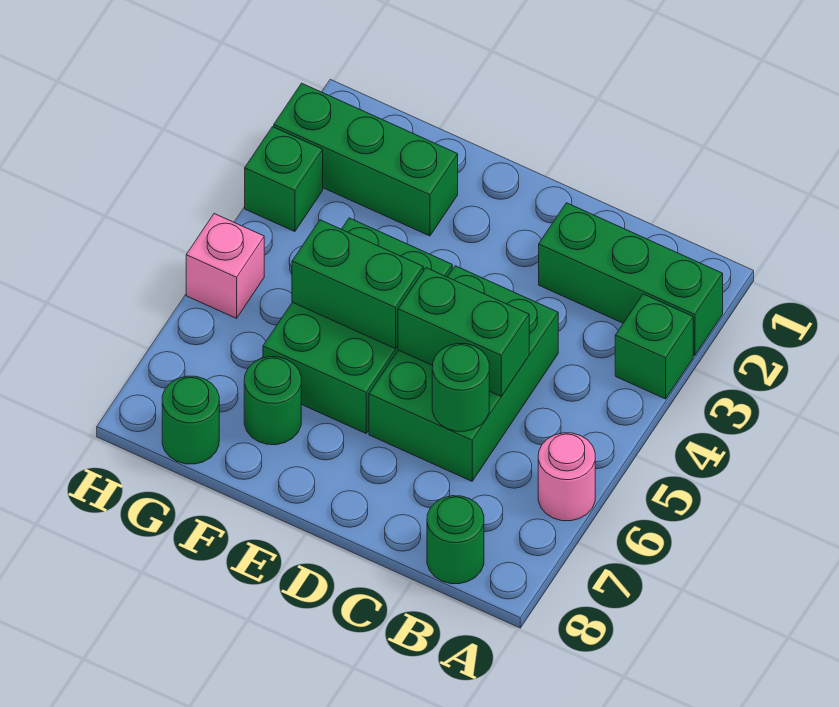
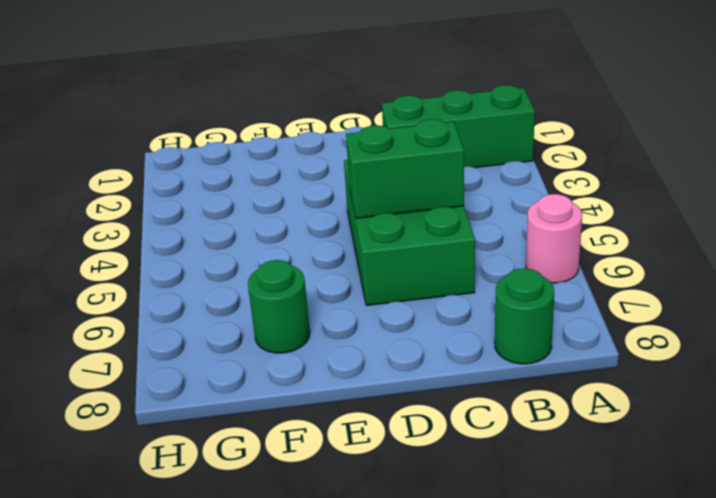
none -> green brick A3 level 1
none -> green brick E4:F6 level 1
none -> green brick F2:H2 level 1

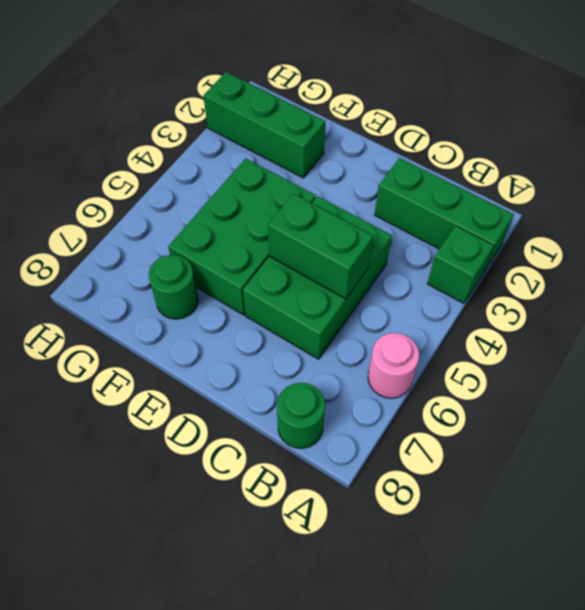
none -> green round brick G8 level 1
none -> green brick H3 level 1
none -> pink brick H5 level 1

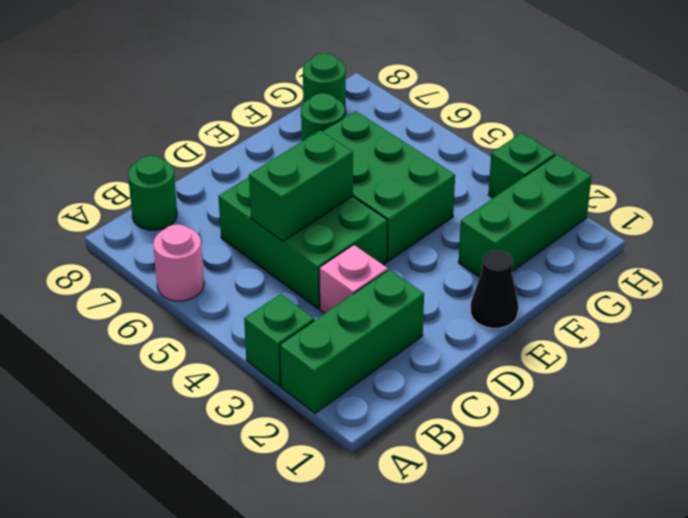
pink brick C3 level 1 -> pink brick H5 level 1
black cone E1 level 1 -> none
none -> green round brick C6 level 2
none -> green brick E5:F5 level 2

